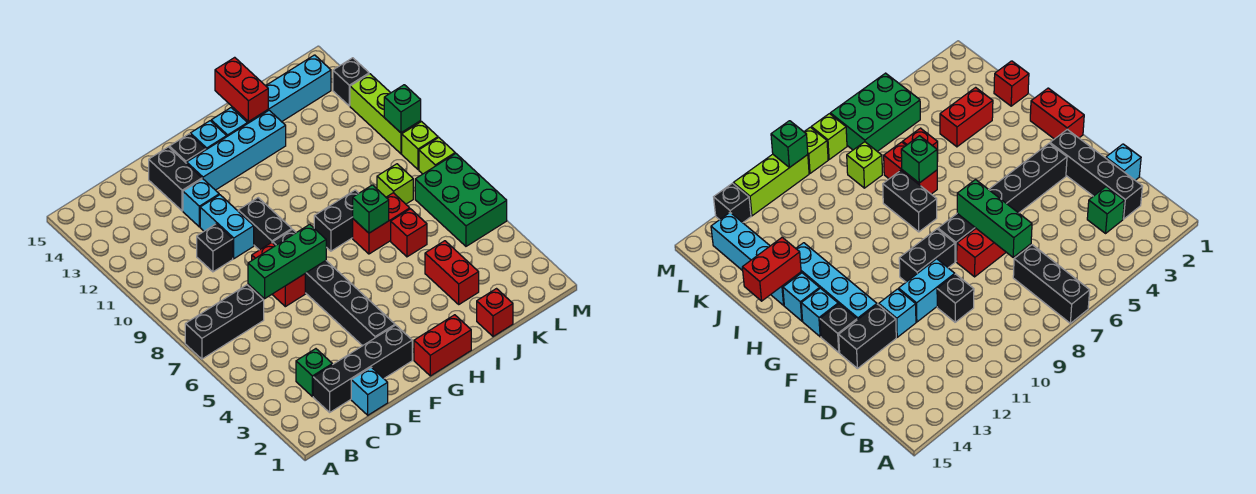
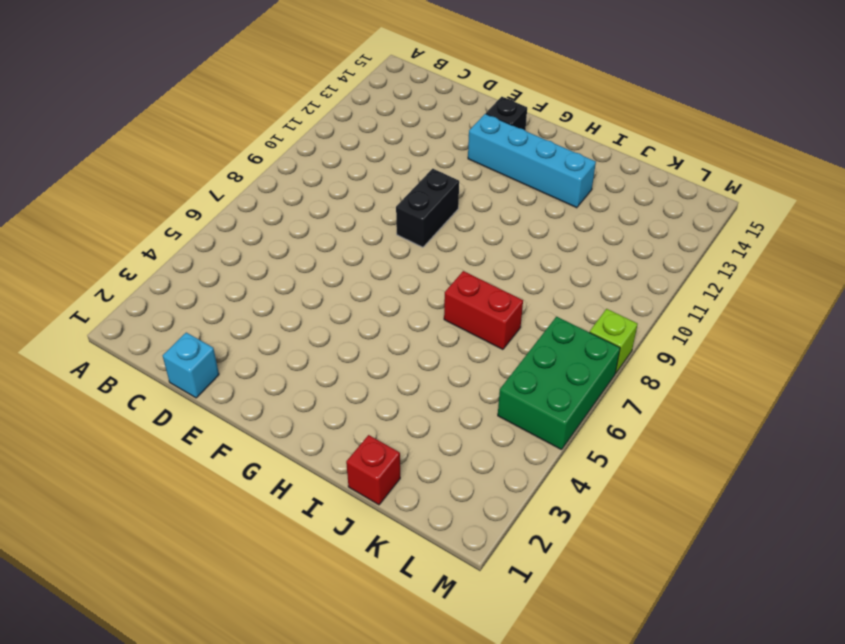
none -> black brick A7:C7 level 1
none -> black brick C2:F2 level 1
none -> green brick C3 level 1
none -> black brick D10 level 1

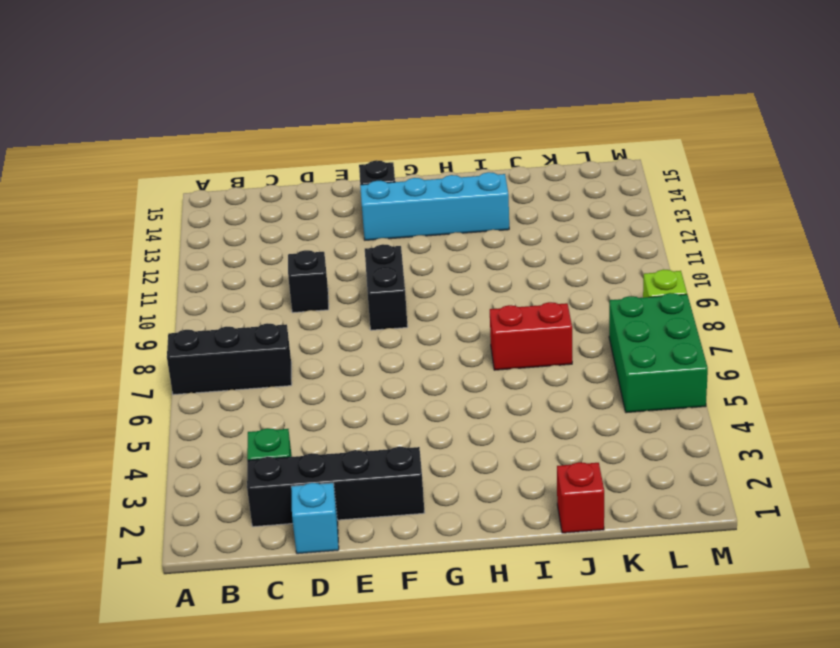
none -> red brick E7:E8 level 1
none -> cyan brick E10:E11 level 1
none -> cyan brick E12 level 1
none -> black brick E13:E14 level 1

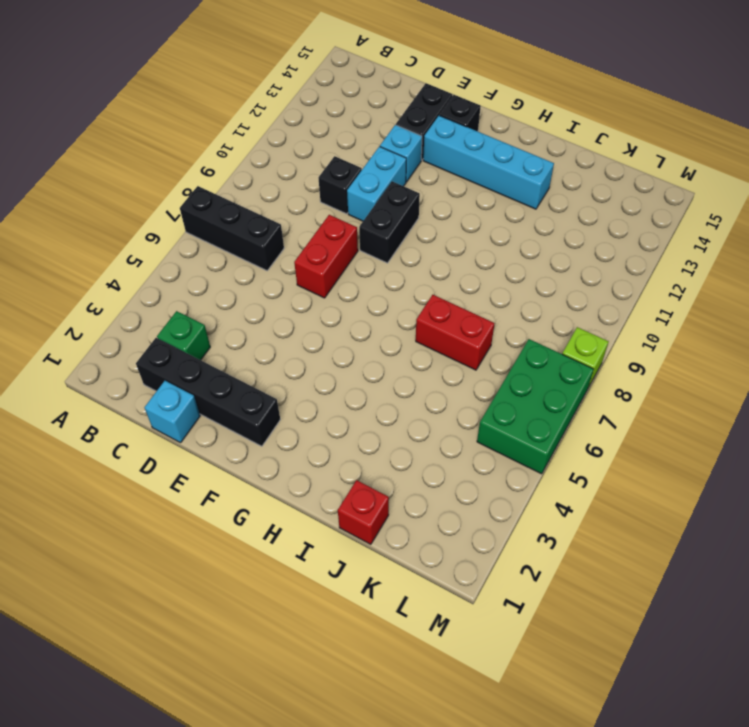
none -> black brick F3:F8 level 1
none -> red brick G1:H1 level 1
none -> cyan brick G14 level 1
none -> black brick H8:I8 level 1

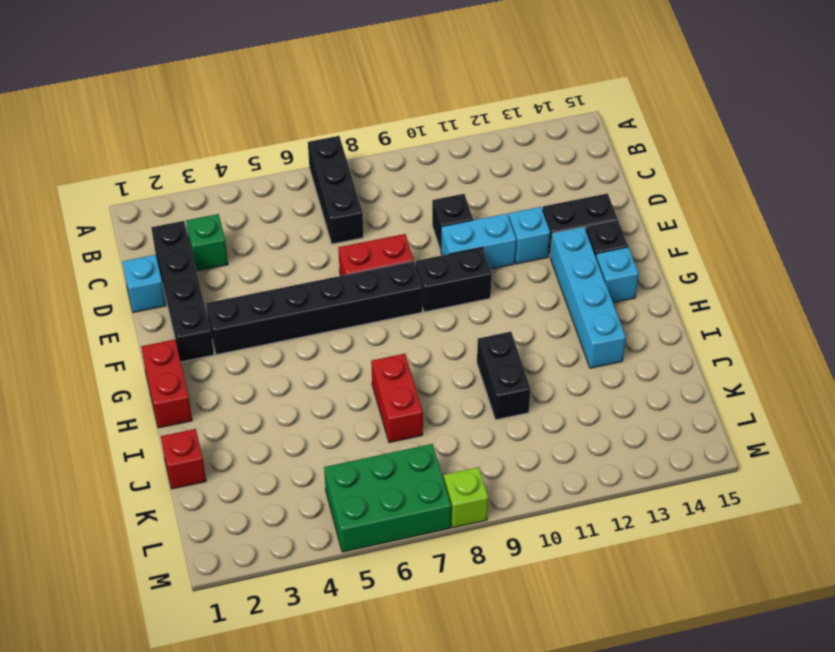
black brick I10:J10 level 1 -> black brick H8:I8 level 1
none -> cyan brick H14 level 1
none -> cyan brick I14:L14 level 1
none -> red brick J3:J4 level 1
none -> red brick J6 level 1

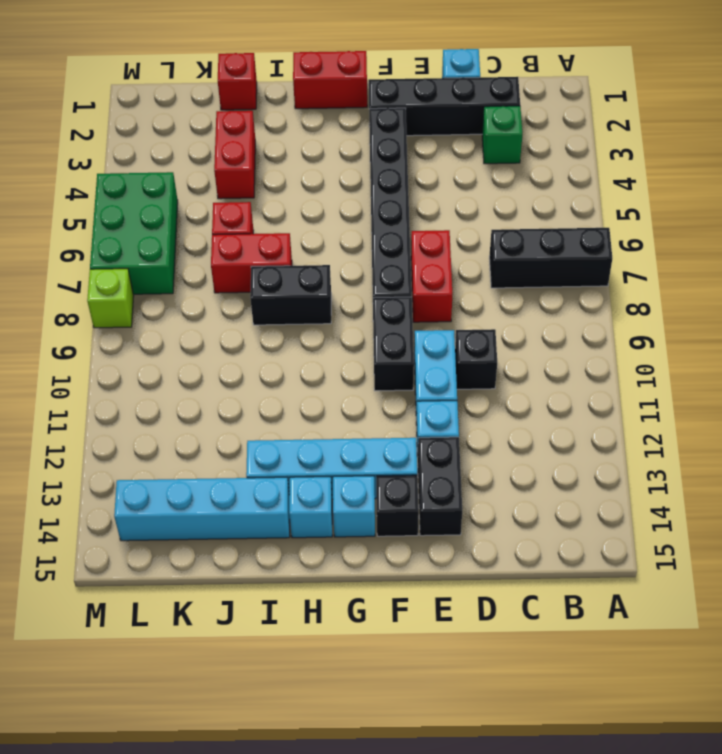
none -> lime brick K8 level 1
none -> lime brick M9 level 1
none -> lime brick M10:M12 level 1
none -> black brick M13 level 1

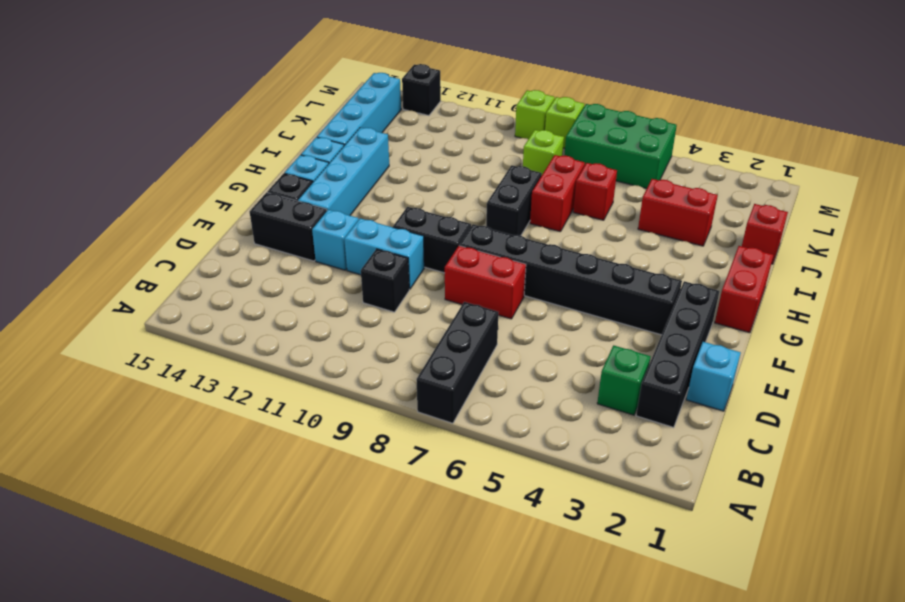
none -> lime brick M10:M12 level 1
none -> green brick D7:F7 level 2
none -> green brick I7 level 2
none -> red brick I14:I15 level 2

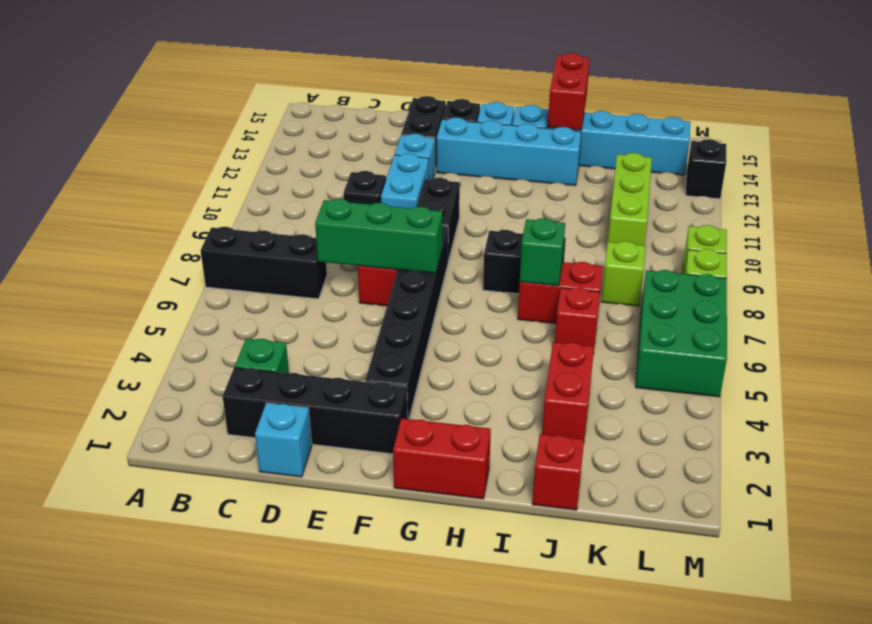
lime brick K10:K12 level 1 -> lime brick M10:M12 level 1
none -> green brick M10 level 2

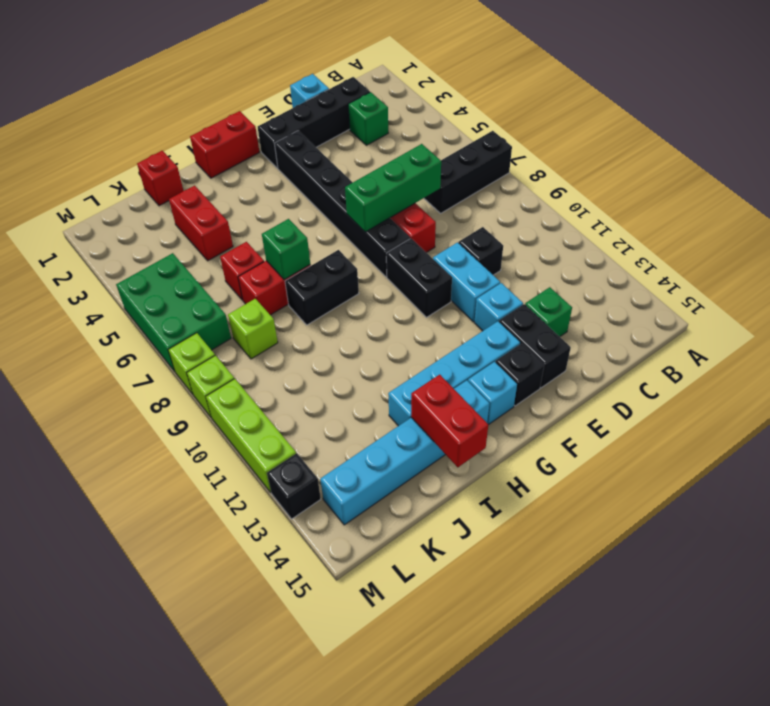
green brick D13 level 1 -> green brick M10 level 2

